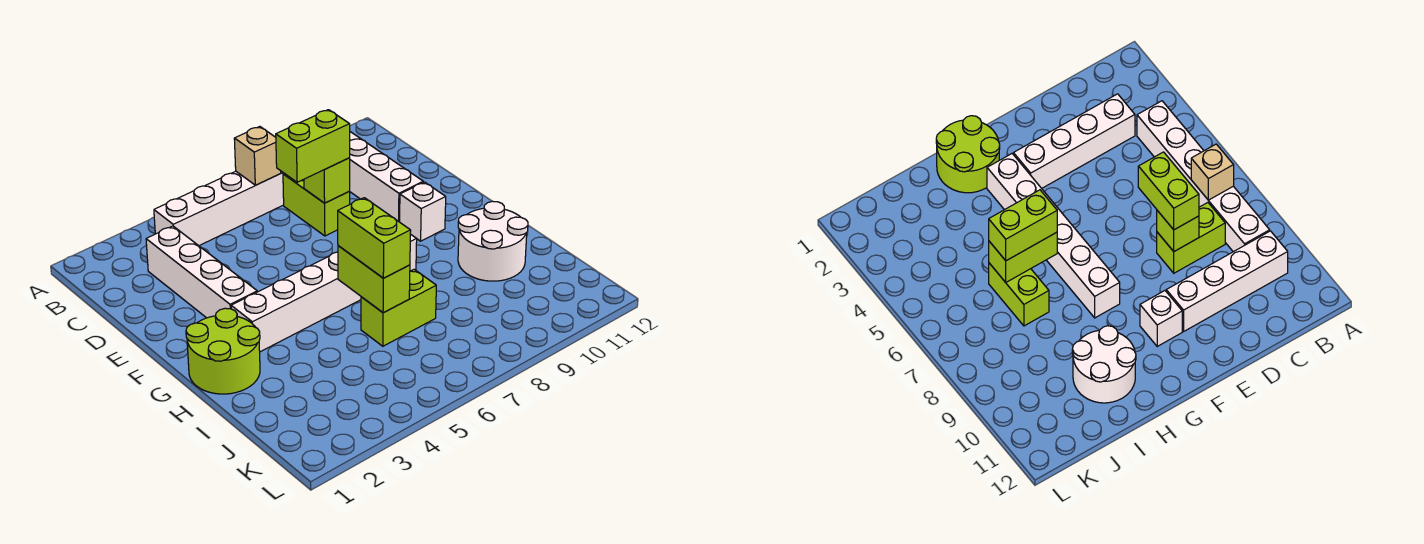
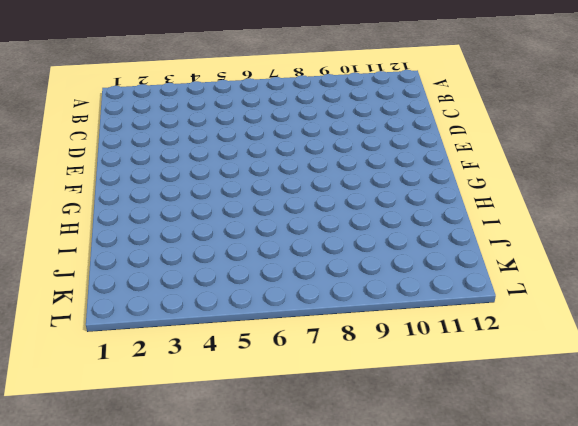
none -> white brick B4:B9 level 1
none -> white brick B10:E10 level 1
none -> white brick C3:F3 level 1

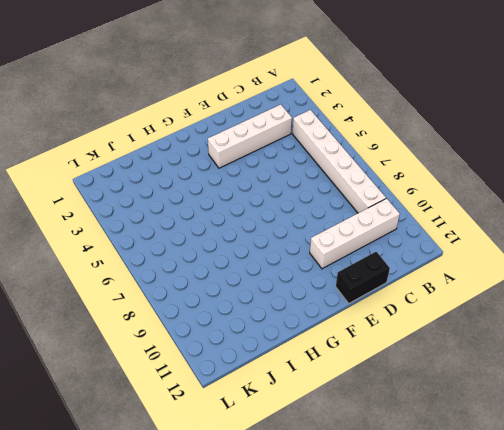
black brick D12:E12 level 1 -> none
none -> lime brick C8:D8 level 1
none -> white brick F10 level 1
none -> lime round brick G1:H2 level 1

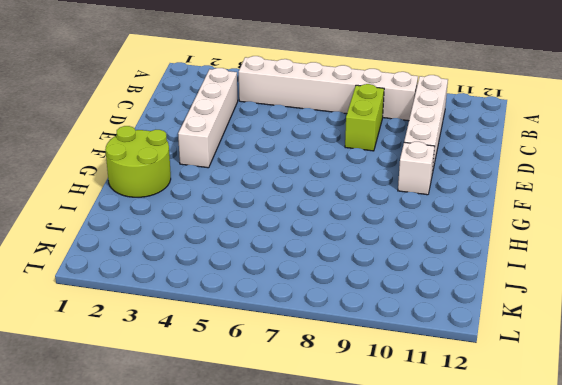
none -> white brick G3:G8 level 1
none -> white round brick H10:I11 level 1
none -> lime brick I6:I7 level 1

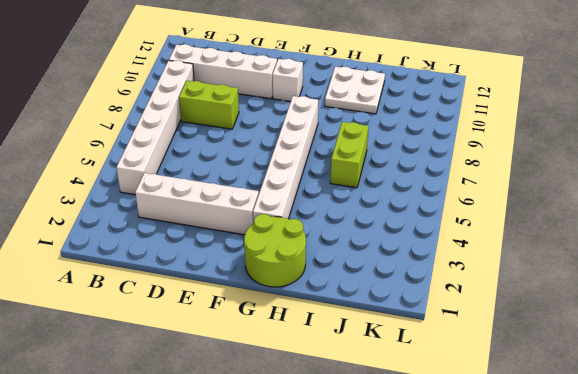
white plate H10:I11 level 1 -> white round brick H10:I11 level 1
none -> tan brick B7 level 2
none -> lime brick D8 level 2
none -> lime brick H6:I6 level 2

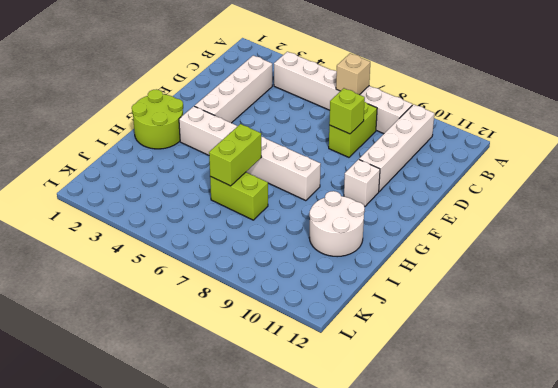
none -> lime brick D7:D8 level 3
none -> lime brick H6:I6 level 3

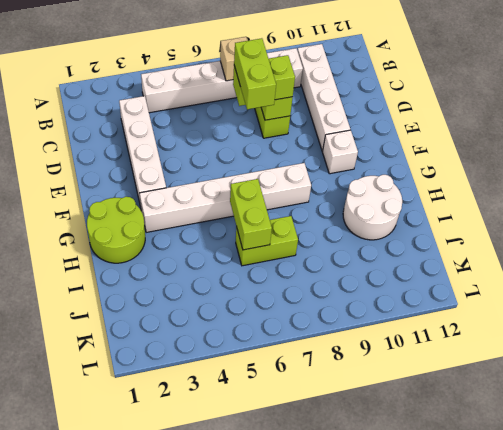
lime brick D7:E7 level 4 -> lime brick H6:I6 level 3

